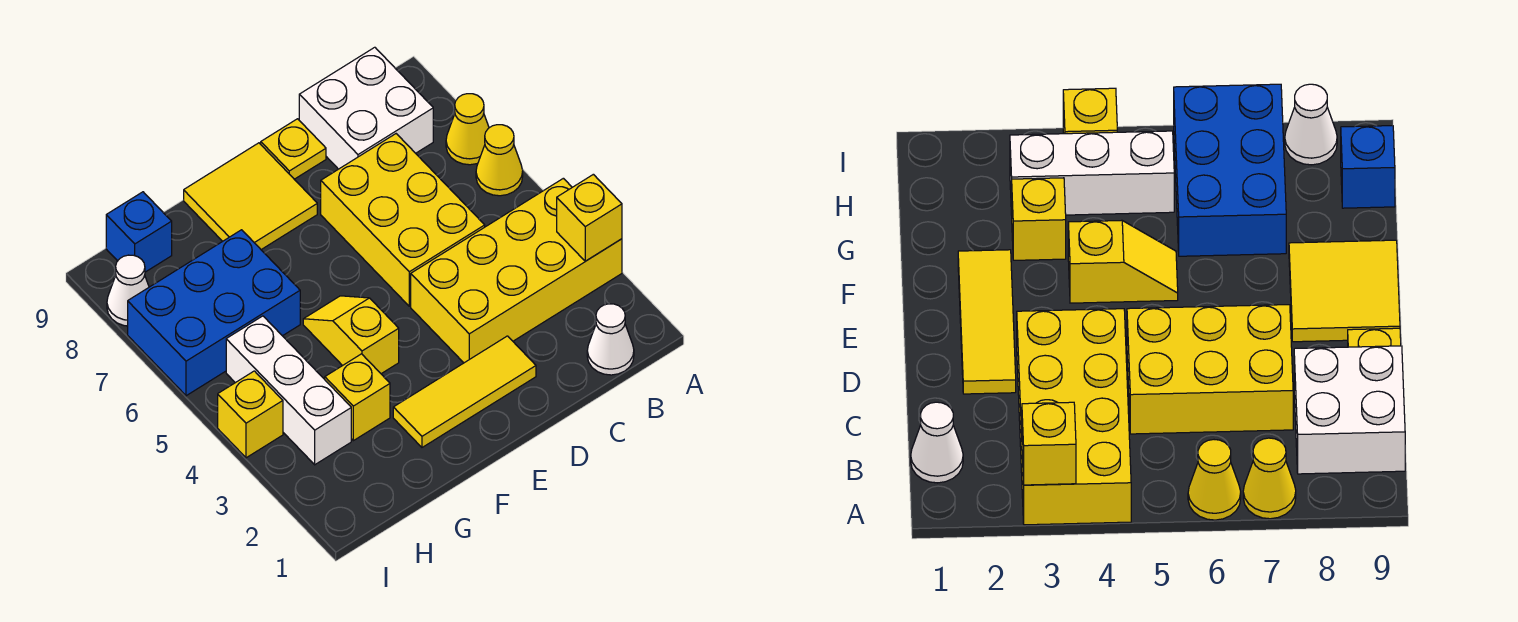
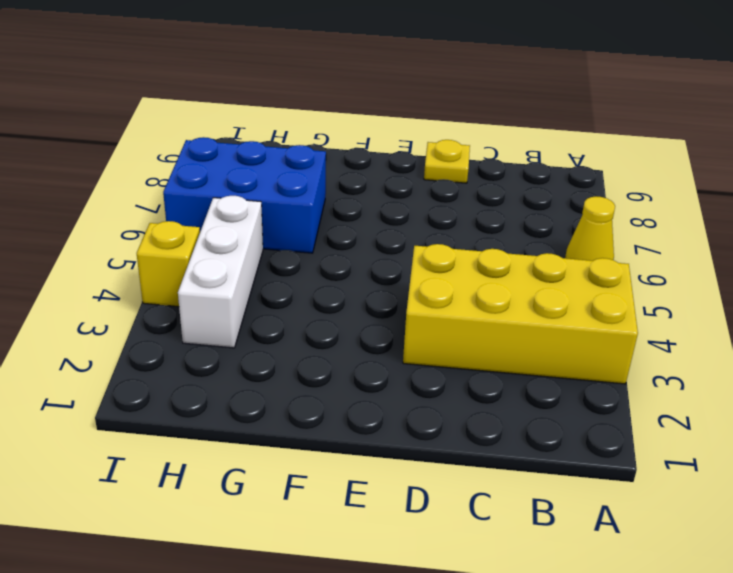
none -> yellow cone A7 level 1
none -> white cone B1 level 1
none -> white brick B8:C9 level 1

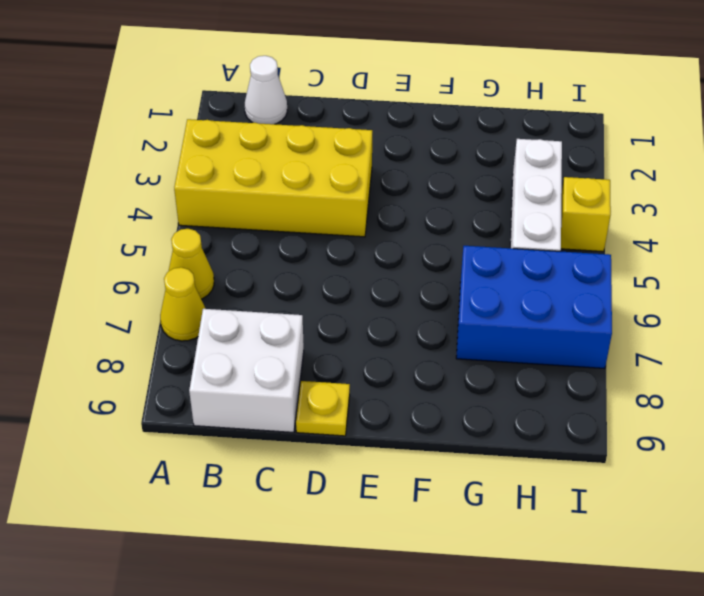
none -> yellow brick C5:D7 level 1
none -> yellow tile D2:F2 level 1
none -> yellow tile E8:F9 level 1

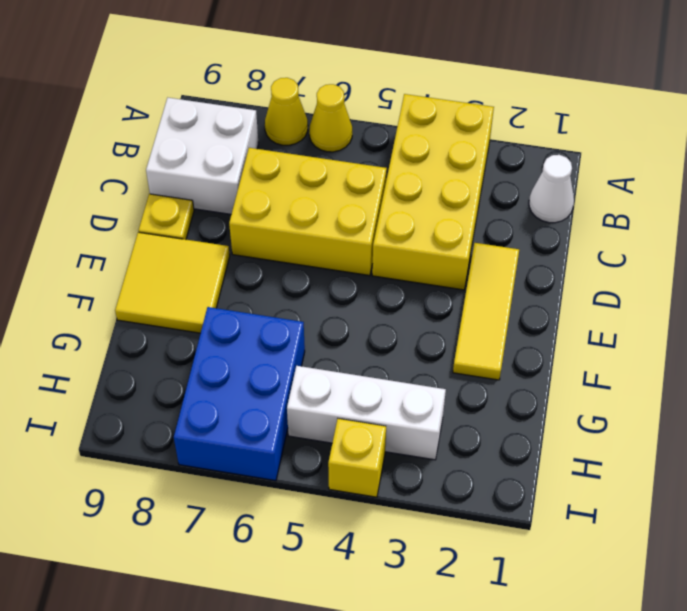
none -> yellow slope F4:F5 level 1 top 4
none -> yellow brick G3 level 1
none -> blue brick H9 level 1

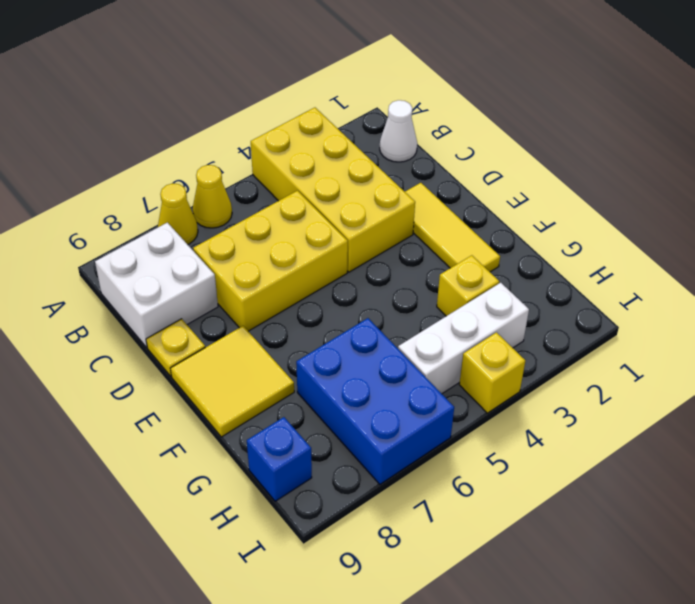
none -> yellow slope F4:F5 level 1 top 4
none -> white cone I8 level 1
none -> yellow brick A3 level 2

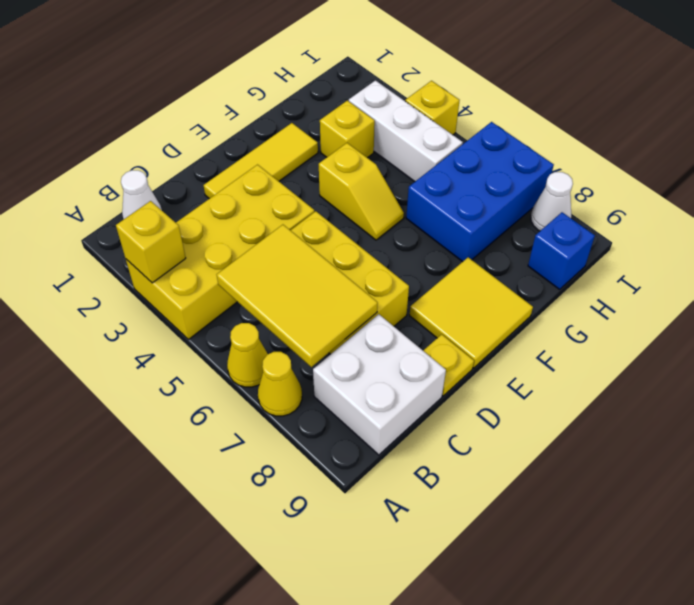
yellow tile B5:C7 level 2 -> none

